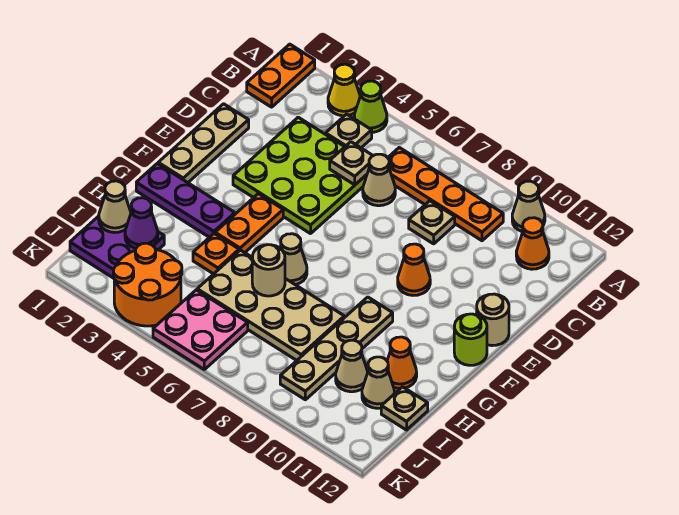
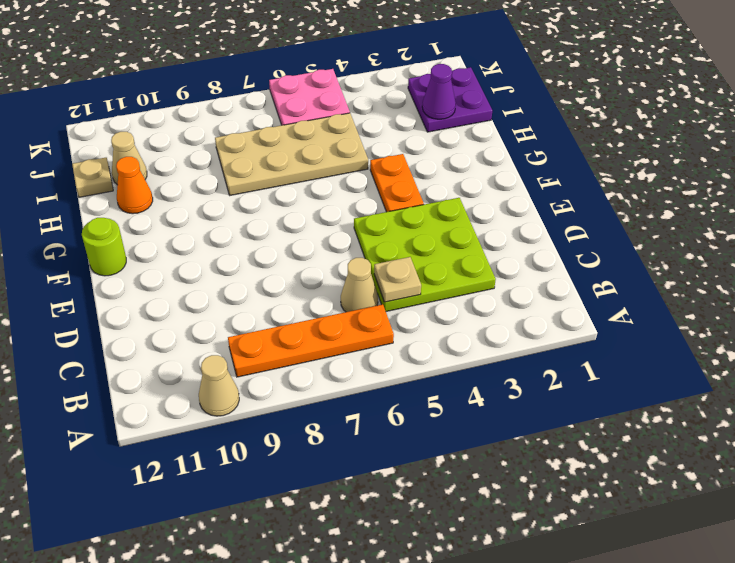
none -> orange plate A1:B1 level 1
none -> yellow cone A3 level 1
none -> lime cone A4 level 1
none -> tan plate B4 level 1

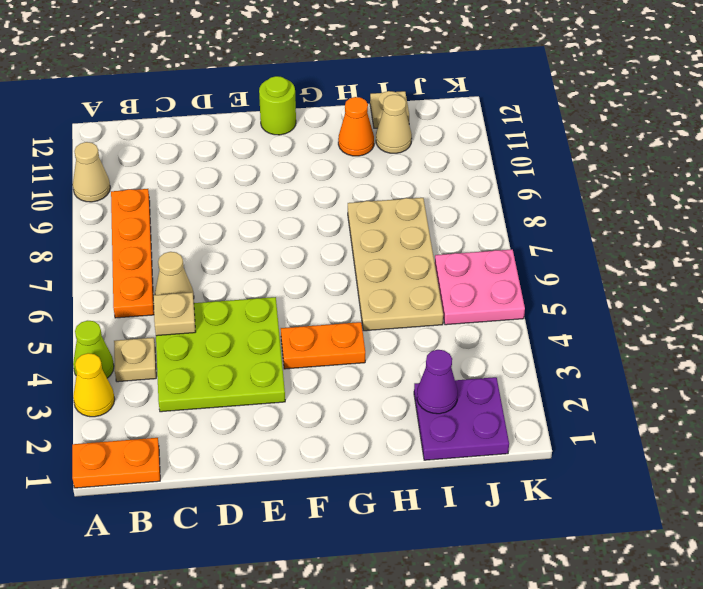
none -> orange cone B11 level 1
none -> tan plate C8 level 1
none -> tan plate D1:F1 level 1
none -> orange cone E9 level 1

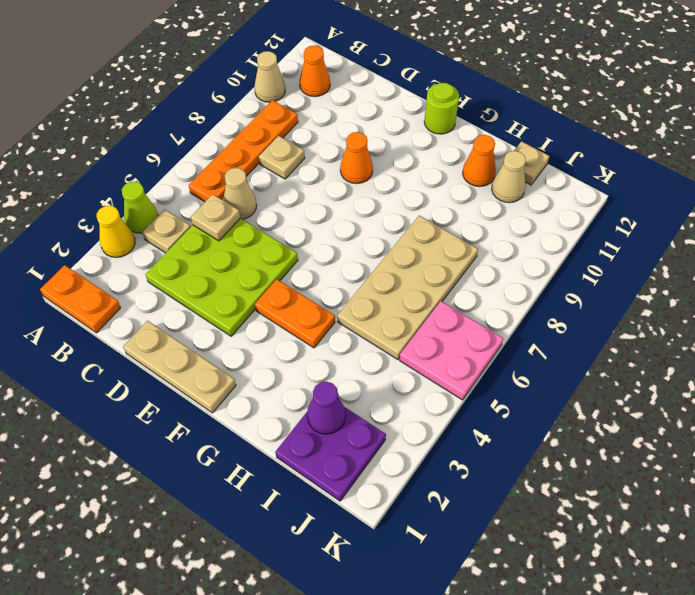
none -> tan round brick E12 level 1
none -> purple plate G1:G3 level 1
none -> tan cone G6 level 1
none -> tan plate G9:J9 level 1

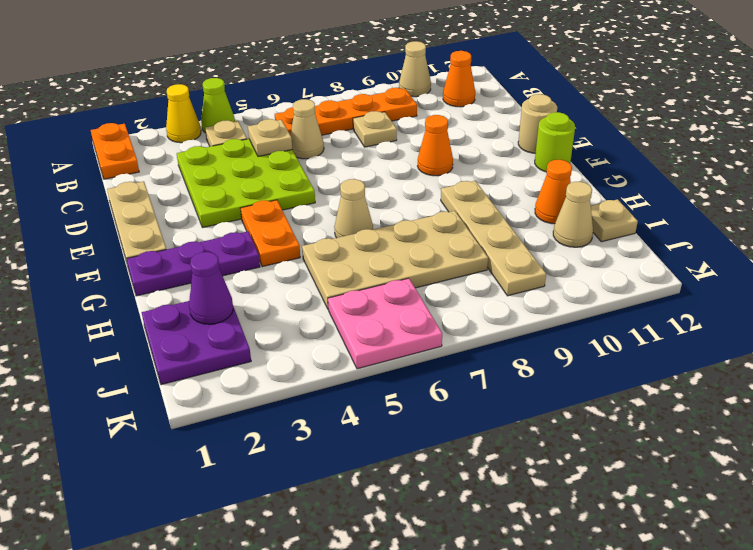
none -> orange plate H4 level 1
none -> tan cone I10 level 1
none -> orange round brick J3:K4 level 1
none -> tan round brick H6 level 2

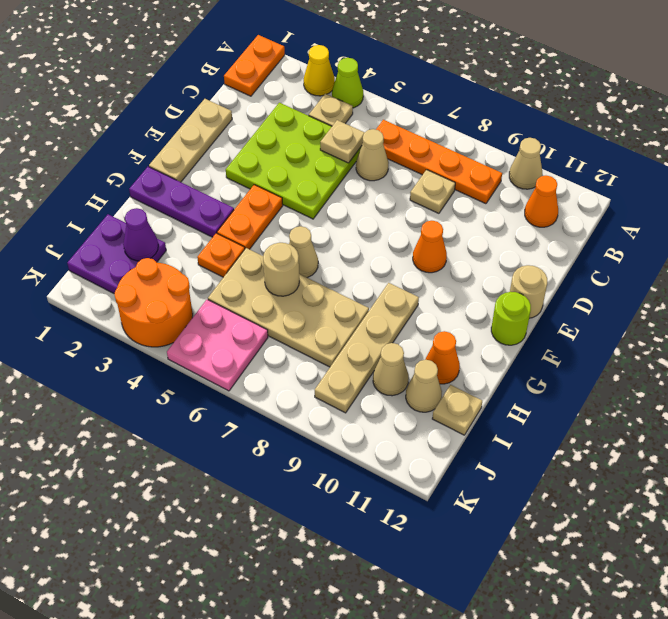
none -> tan cone I1 level 2

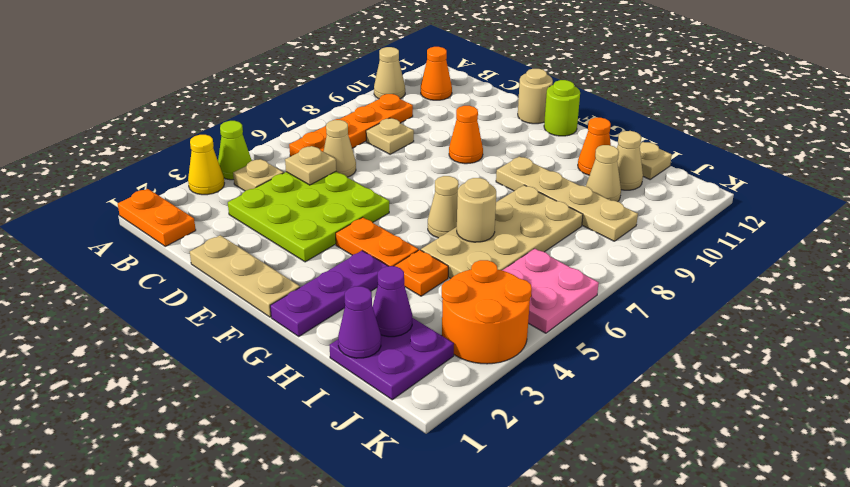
purple cone I1 level 2 -> tan cone I1 level 2

